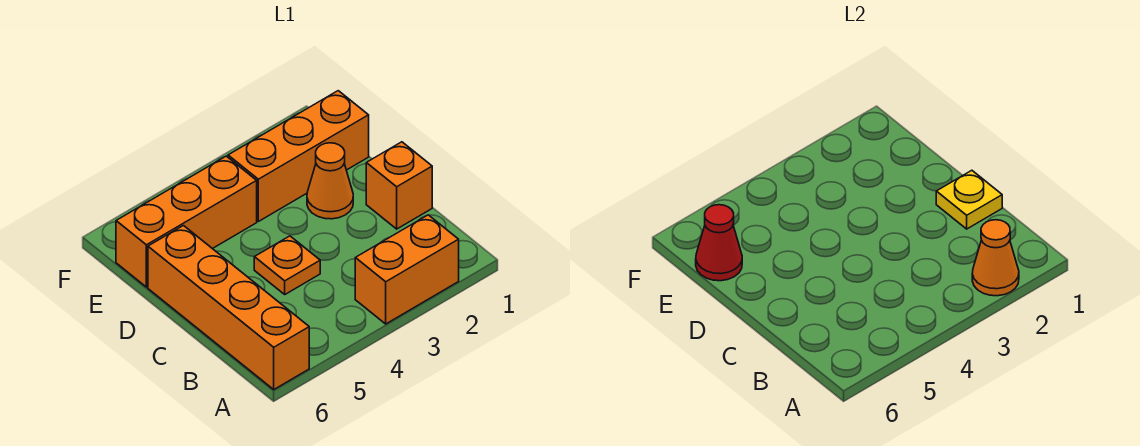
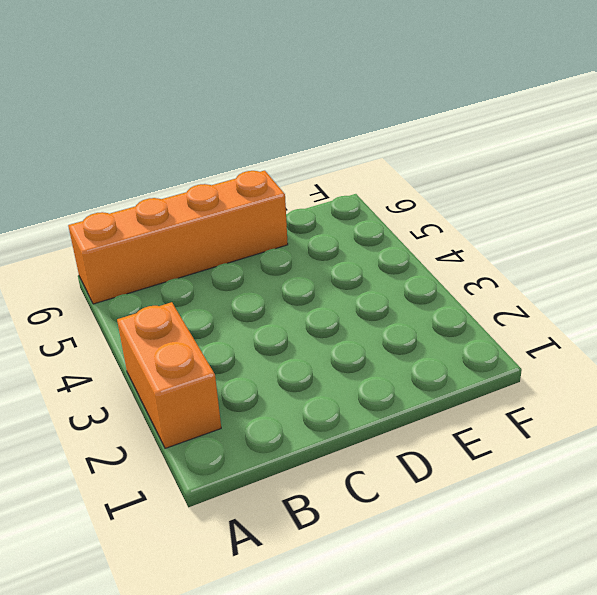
none -> orange brick C1 level 1
none -> orange plate C4 level 1

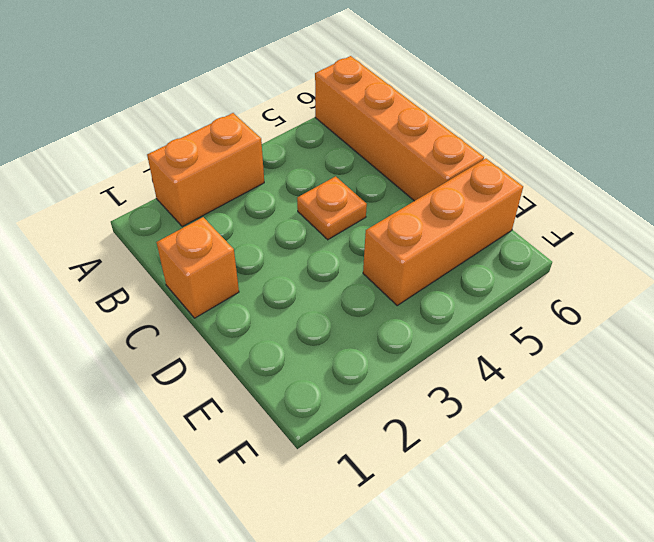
none -> orange cone D2 level 1
none -> orange brick E1:E3 level 1

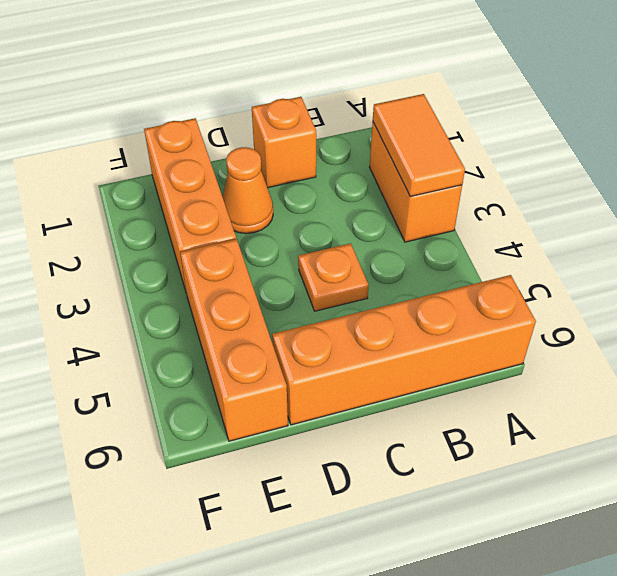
orange tile A2:A3 level 2 -> orange cone A2 level 2
none -> yellow plate C1 level 2
none -> red cone E6 level 2

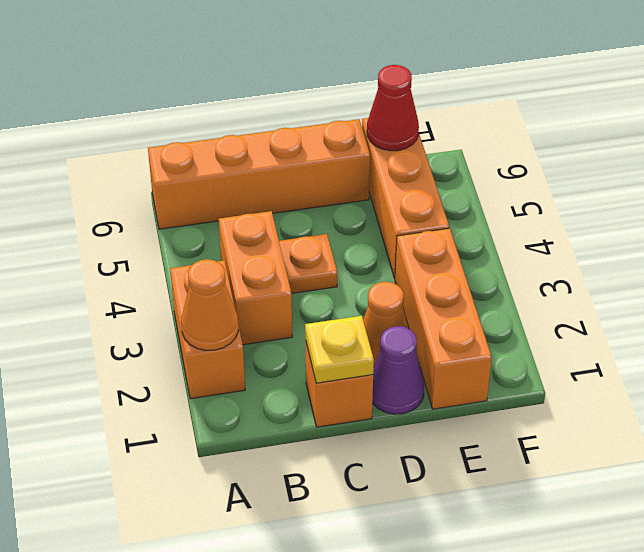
orange brick B3:B4 level 1 -> none
purple cone D1 level 1 -> none

